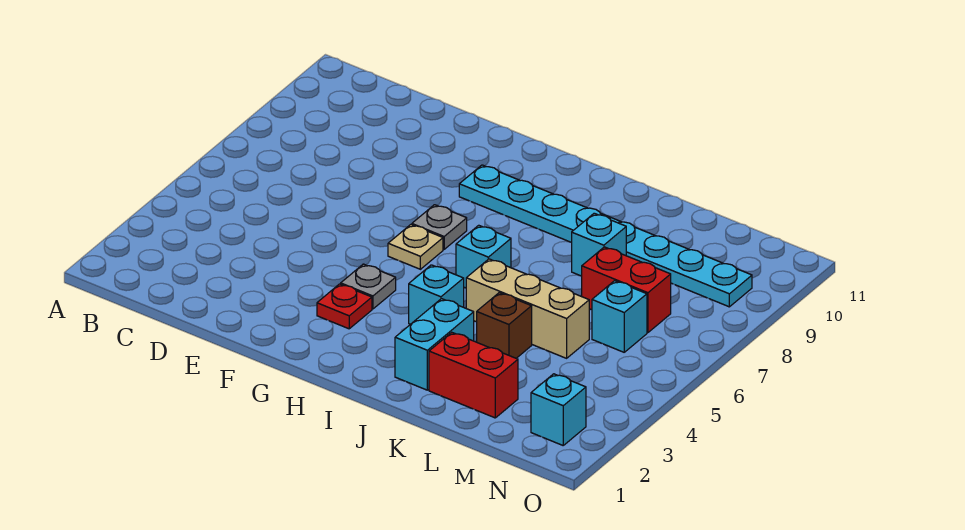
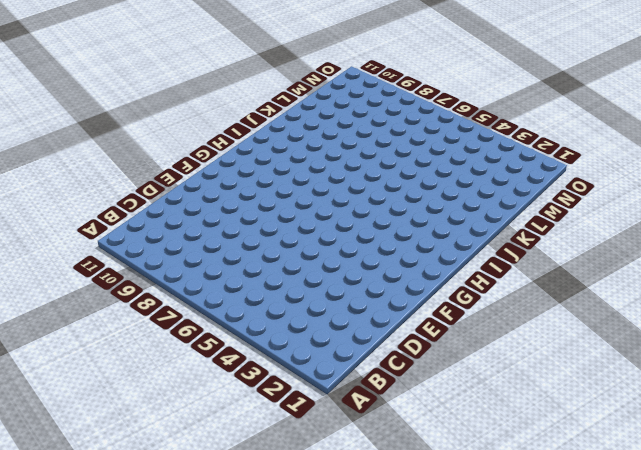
none -> red plate G3 level 1
none -> grey plate G4 level 1
none -> tan plate G6 level 1

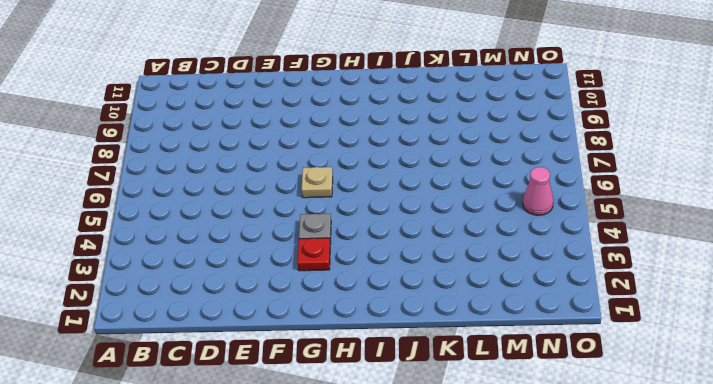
pink cone N5 level 1 -> none
none -> grey plate G7 level 1
none -> cyan plate G9:N9 level 1
none -> cyan brick I4 level 1

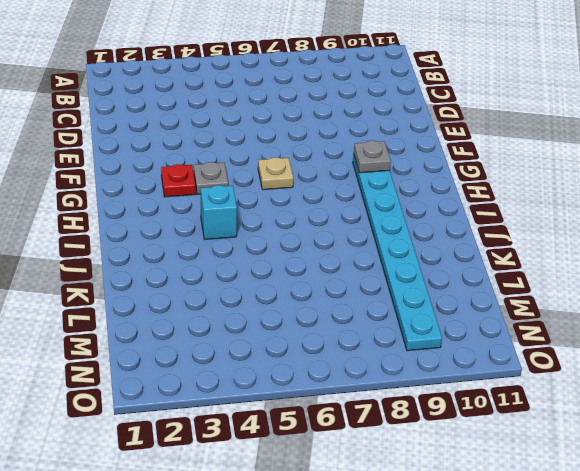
grey plate G9 level 2 -> grey plate G7 level 1
none -> cyan brick I6 level 1
none -> cyan brick J2:J3 level 1
none -> tan brick J5:L5 level 1

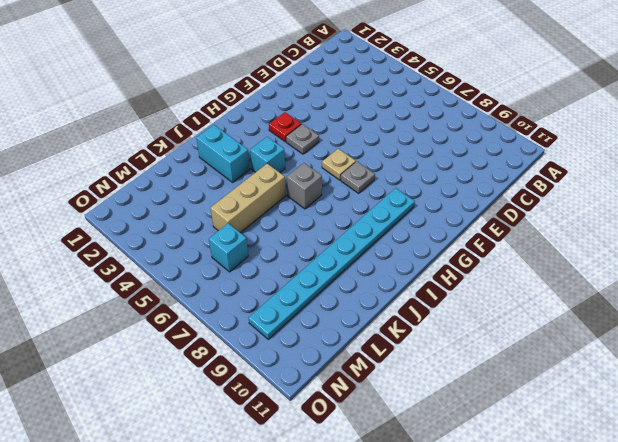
grey brick I6 level 1 -> cyan brick I6 level 1
none -> red brick K2:L2 level 1
none -> brown brick K4 level 1
none -> cyan brick K8 level 1

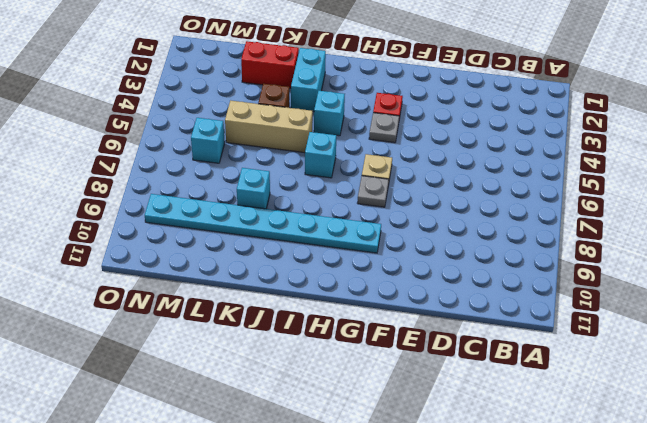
none -> red brick L7:M7 level 1
none -> cyan brick N2 level 1

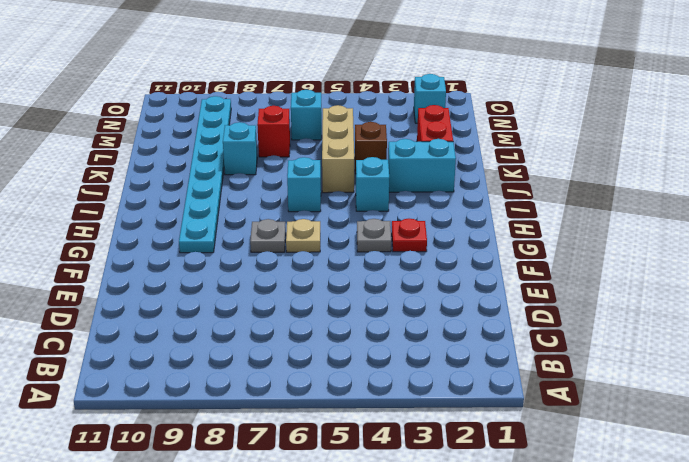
red brick L7 level 1 -> red brick L7:M7 level 1

